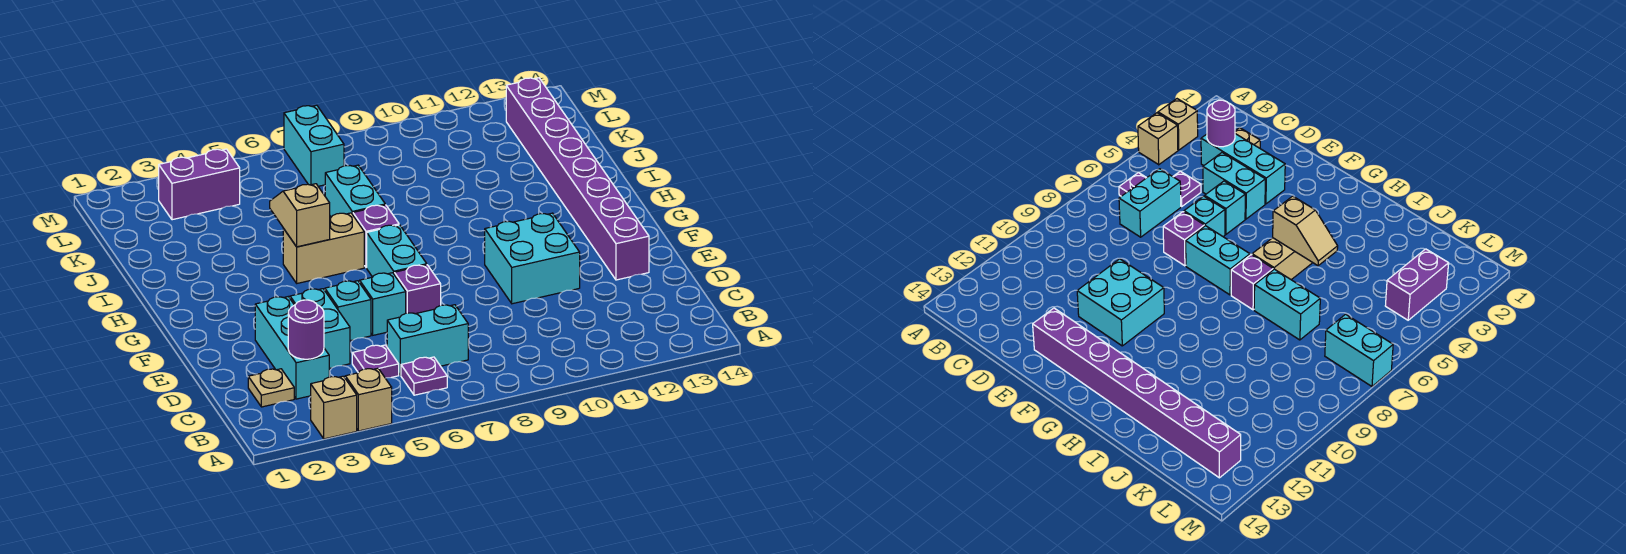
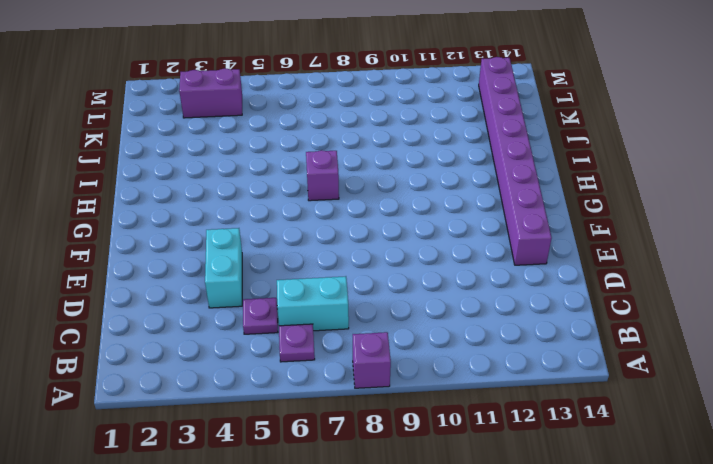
purple brick A8 level 1 -> purple brick E7 level 1
none -> tan brick A3 level 1
none -> tan brick A4 level 1
none -> tan plate C2 level 1

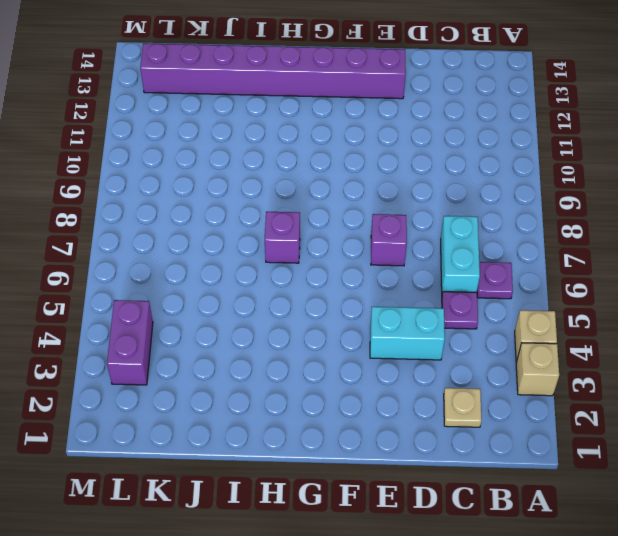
none -> cyan brick C3:E3 level 1
none -> cyan brick E5 level 1
none -> cyan brick E6 level 1

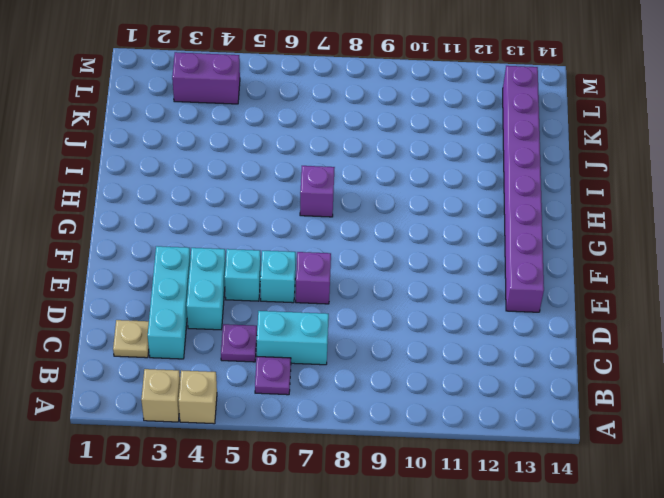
none -> cyan brick E10:F11 level 1
none -> cyan brick F7:G7 level 1
none -> tan brick H5:H6 level 1

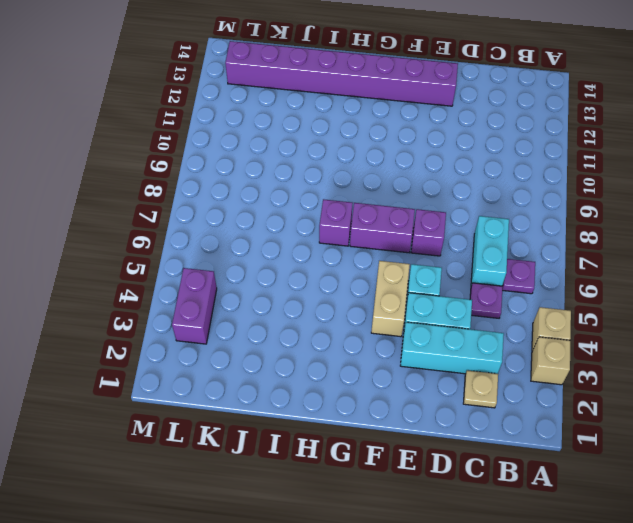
tan brick F4:F5 level 1 -> tan brick H5:H6 level 1
purple brick F7:G7 level 1 -> cyan brick F7:G7 level 1
none -> cyan brick E6 level 1
none -> cyan brick E10:F11 level 1
none -> cyan brick I7:J7 level 1

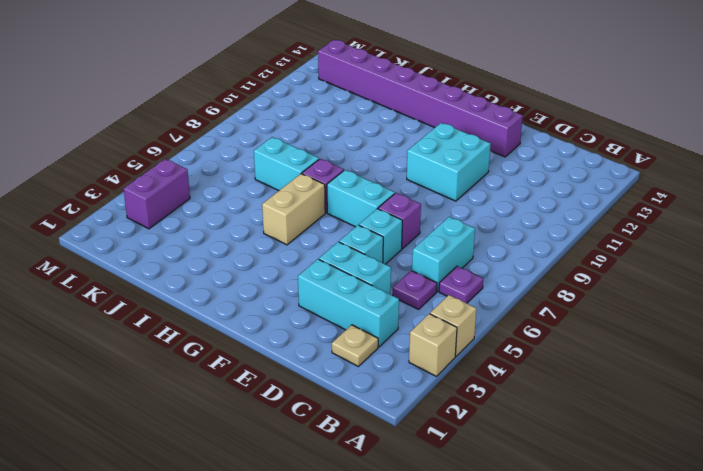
none -> cyan brick L7:M7 level 1
none -> purple round brick C3 level 2
none -> tan slope H5:I5 level 2 top H

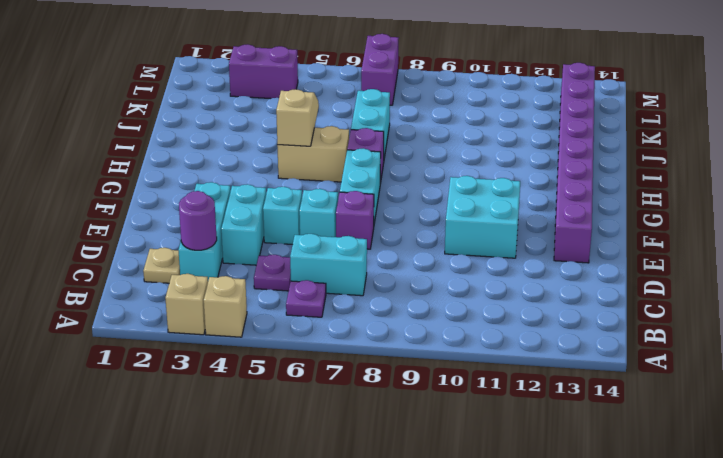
purple brick L7:M7 level 1 -> cyan brick L7:M7 level 1

